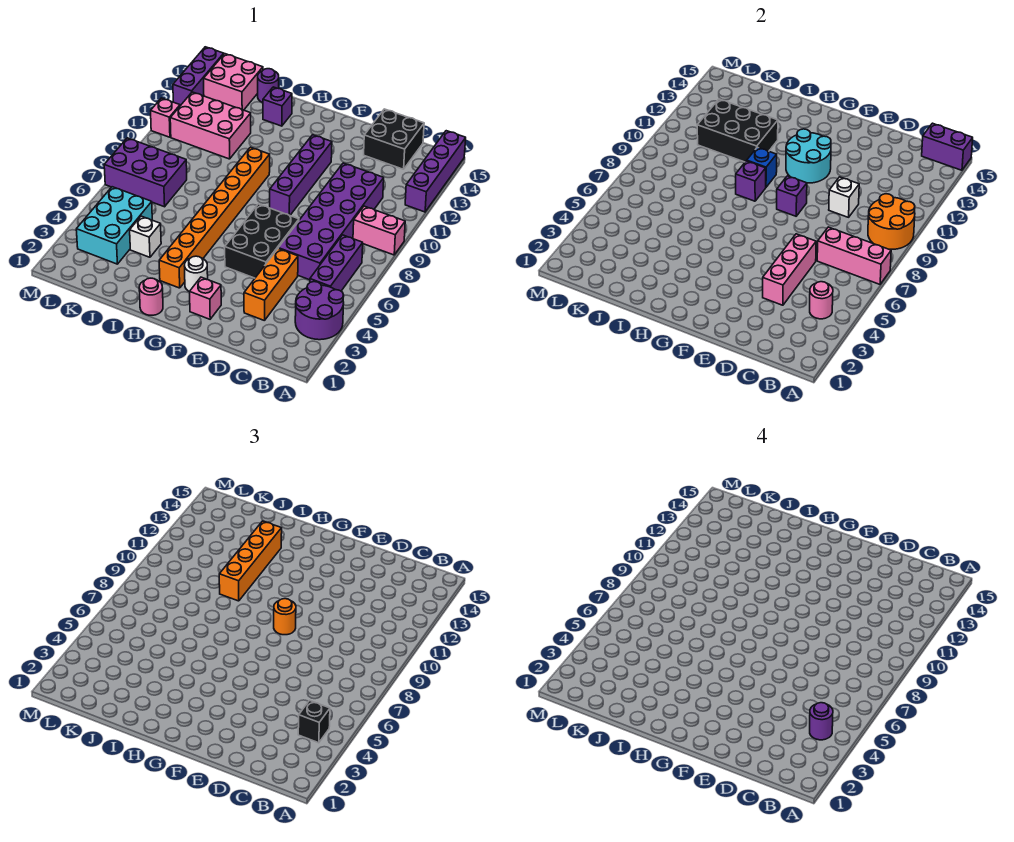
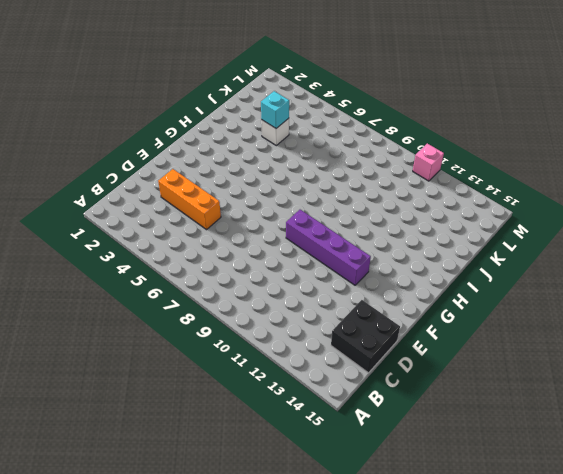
cyan brick J4 level 2 -> none
none -> purple round brick A3:B4 level 1
none -> pink brick A9:B9 level 1
none -> purple brick A12:A15 level 1
none -> purple brick B5:B7 level 1

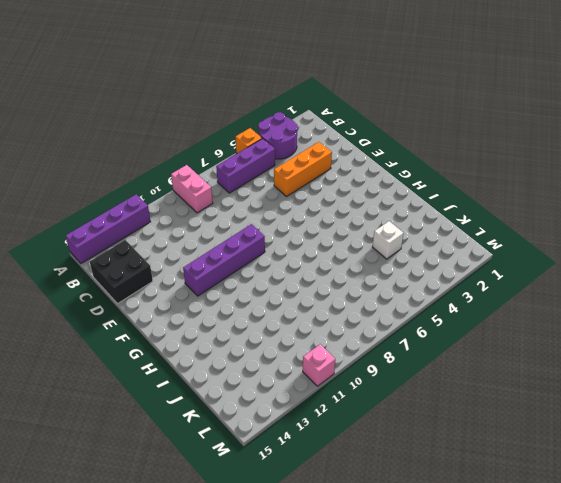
orange brick A5 level 1 -> none
none -> purple brick C6:D11 level 1
none -> black brick E5:F7 level 1
none -> pink brick F2 level 1
none -> white round brick G3 level 1

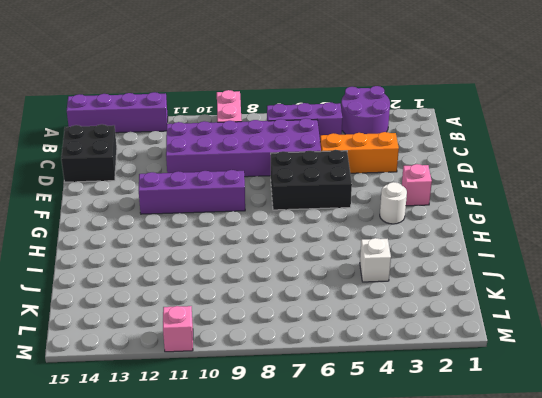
none -> pink round brick H1 level 1
none -> orange brick H3:H10 level 1
none -> purple brick I14 level 1
none -> pink brick J11:L12 level 1

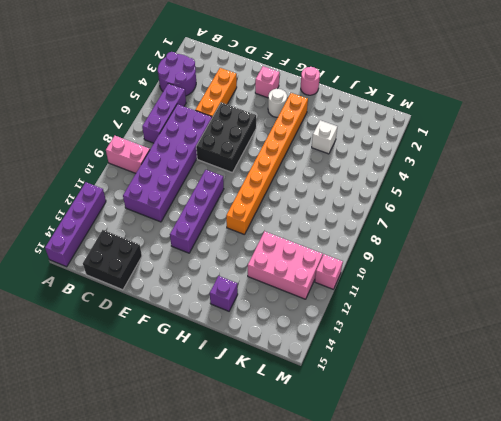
none -> purple round brick J15 level 1
none -> cyan brick K3:L5 level 1
none -> purple brick K7:M8 level 1
none -> pink brick K14:L15 level 1

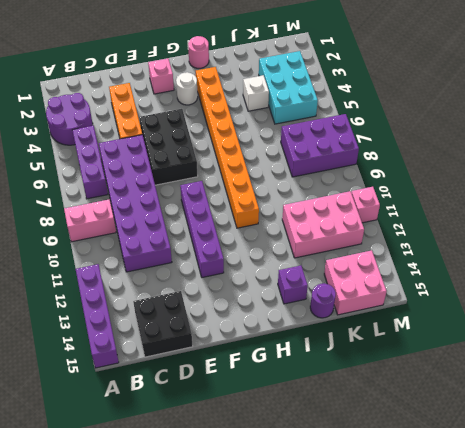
none -> purple brick M13:M15 level 1
none -> pink brick A7:C7 level 2
none -> orange round brick A9:B10 level 2
none -> purple brick A15:B15 level 2

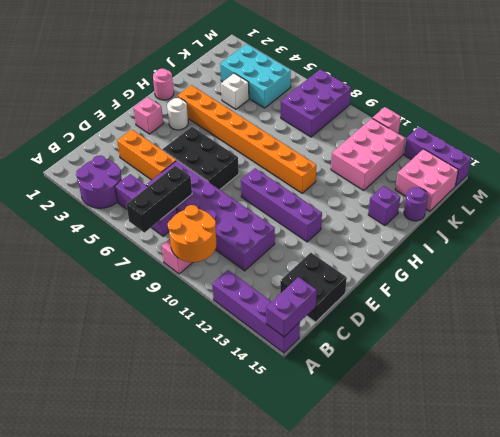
black brick A7:C7 level 2 -> pink brick A7:C7 level 2
none -> pink round brick B4 level 2
none -> pink brick D4:D6 level 2
none -> white brick D10 level 2
none -> purple brick F9 level 2

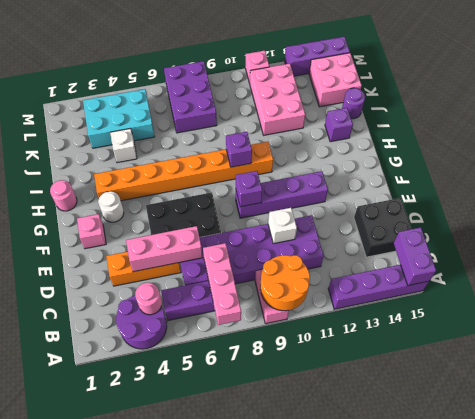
none -> cyan round brick F11:G12 level 2
none -> blue brick H10 level 2
none -> black brick I11:K12 level 2
none -> black brick B4 level 3

